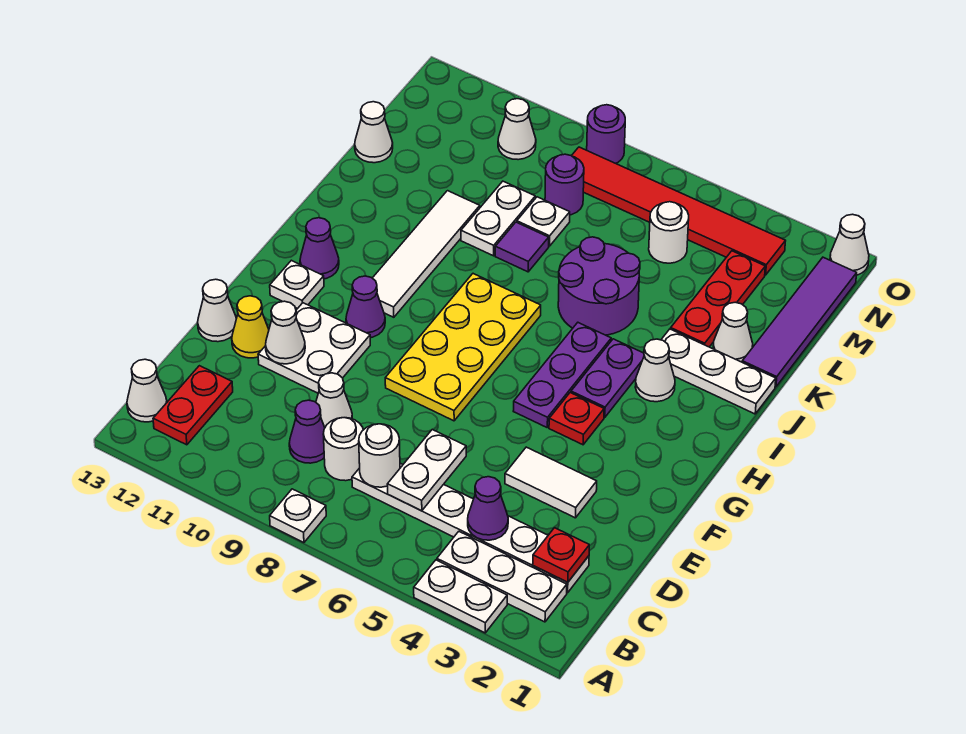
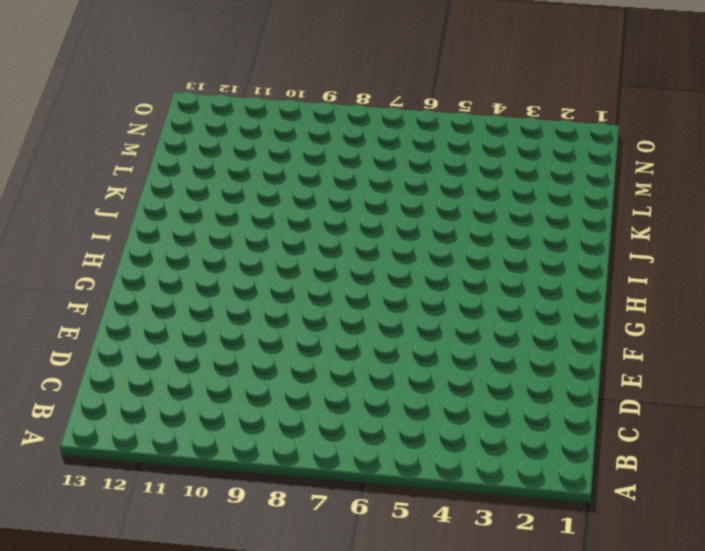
none -> white plate A3:A4 level 1
none -> white plate A8 level 1
none -> white plate B2:B4 level 1
none -> red plate B12:C12 level 1

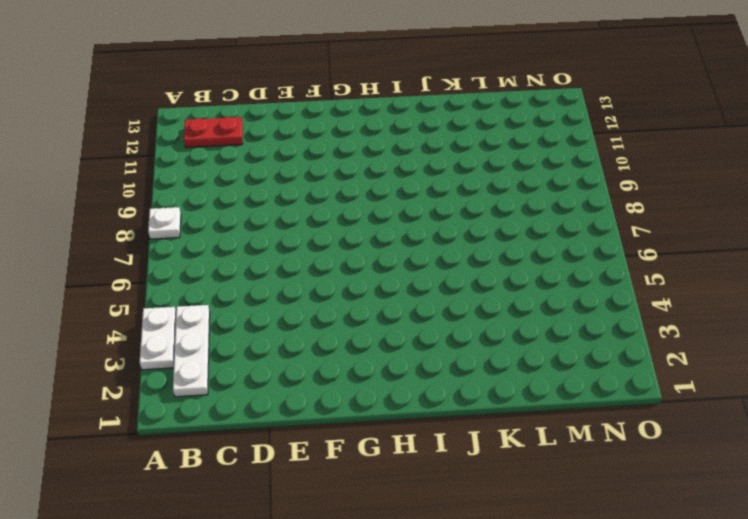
none -> white cone B13 level 1
none -> white plate C2:C7 level 1
none -> white round brick C8 level 1
none -> purple cone C9 level 1

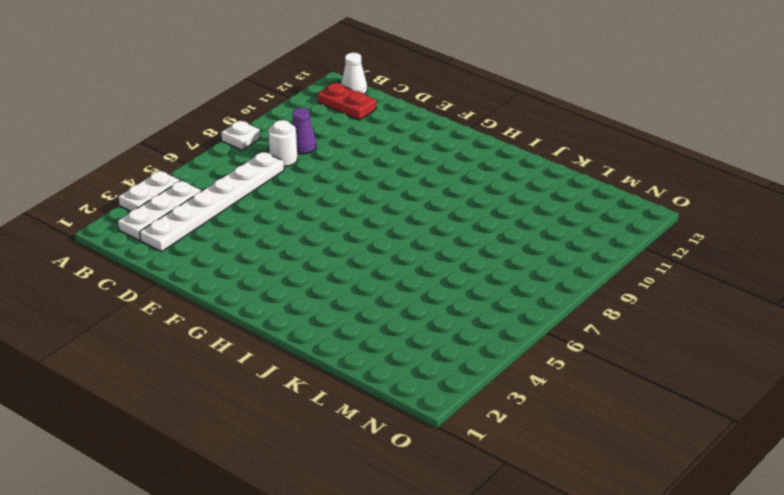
none -> white cone D9 level 1
none -> white tile E3:E4 level 1
none -> white plate E10:F11 level 1
none -> yellow cone E12 level 1

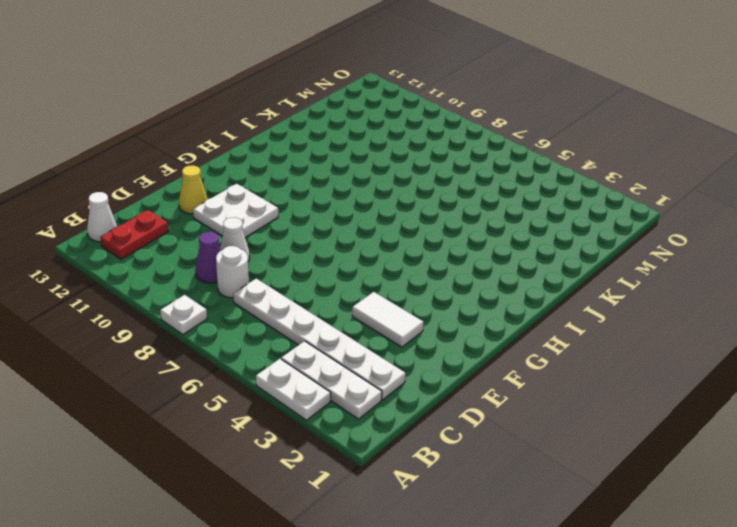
none -> white cone E13 level 1
none -> yellow plate F7:I8 level 1
none -> red plate G4 level 1
none -> purple plate G5:I5 level 1

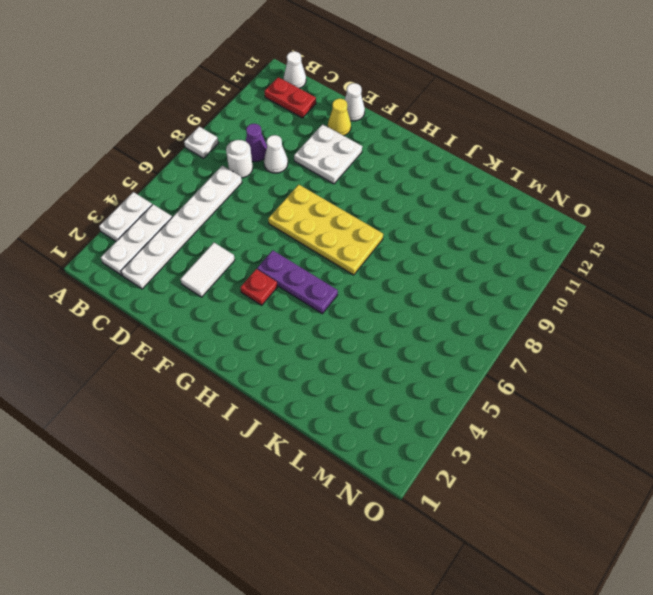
none -> purple cone G10 level 1
none -> white plate G12 level 1
none -> purple plate H4:I4 level 1
none -> white tile H10:K10 level 1

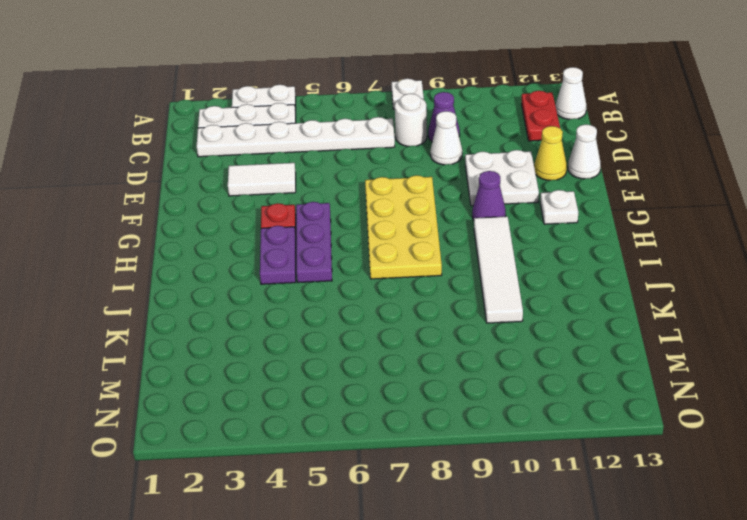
none -> purple cone H12 level 1
none -> white cone I3 level 1
none -> white plate J1:J3 level 1
none -> purple round brick J5:K6 level 1

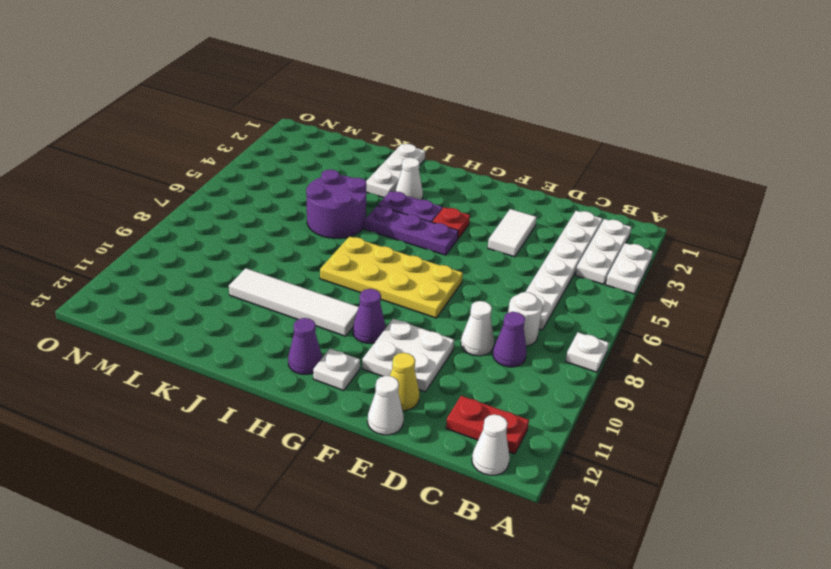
none -> purple tile K1:N1 level 1
none -> white cone K2 level 1
none -> red plate K3:M3 level 1
none -> purple tile K8 level 1

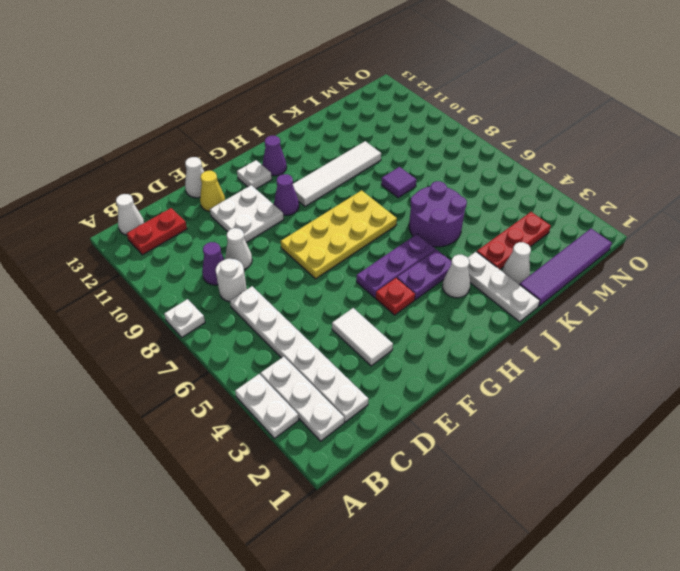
none -> white plate K9:L9 level 1
none -> white plate L8 level 1
none -> white cone L13 level 1
none -> white round brick M5 level 1

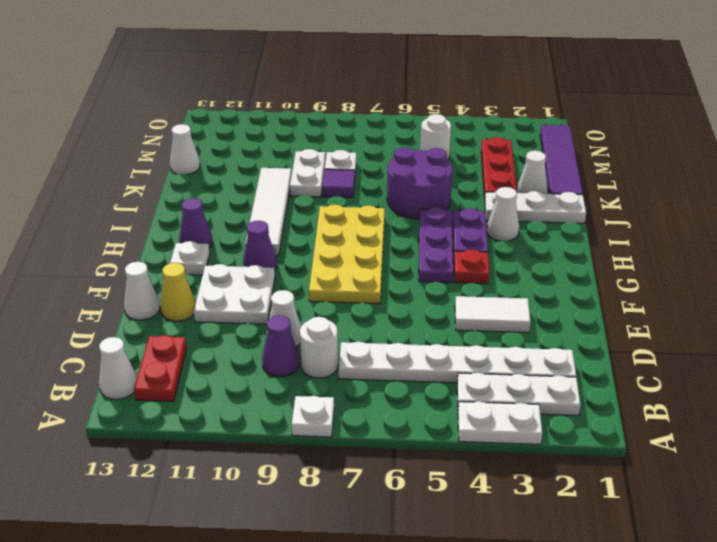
none -> purple round brick M8 level 1
none -> red tile N3:N8 level 1
none -> white cone N10 level 1
none -> white cone O1 level 1

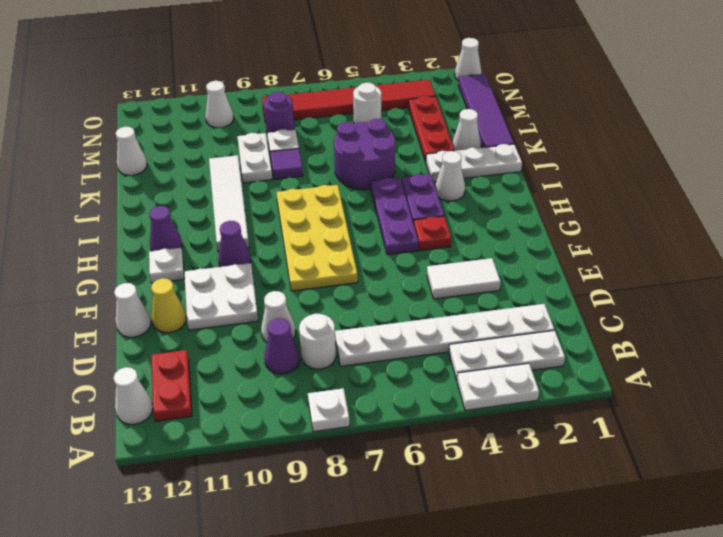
none -> purple round brick O8 level 1
none -> red plate C2 level 2
none -> purple cone C4 level 2
none -> white plate C6:D6 level 2

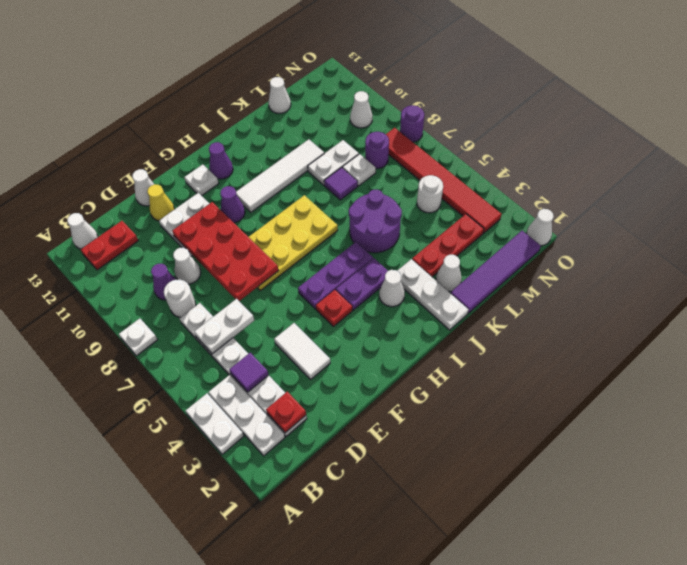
purple tile C4 level 2 -> purple cone C4 level 2
red plate E7:F10 level 2 -> none
none -> white round brick C7 level 2
none -> white cone E11 level 2

